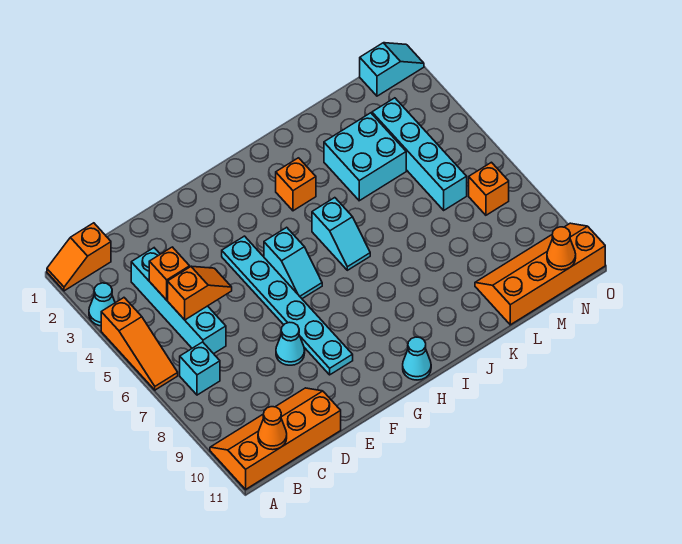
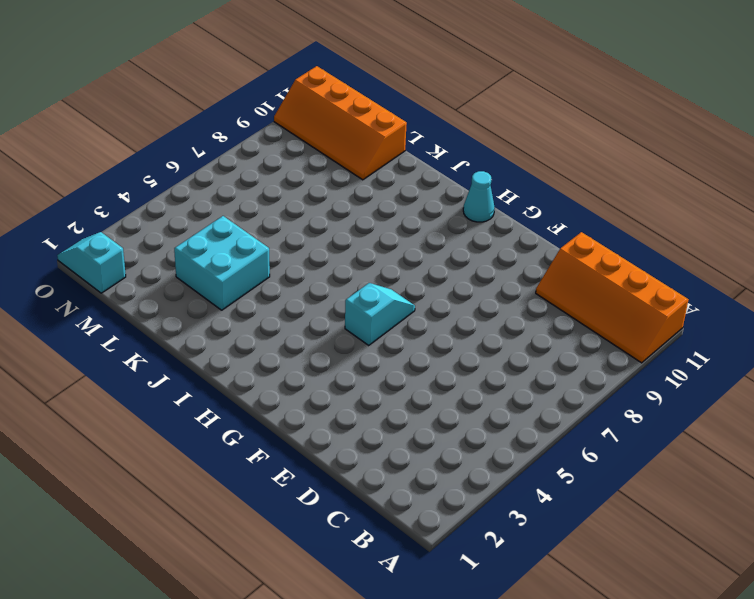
none -> orange slope A1:B1 level 1 top B
none -> cyan cone A3 level 1
none -> orange slope A4:A6 level 1 top 4

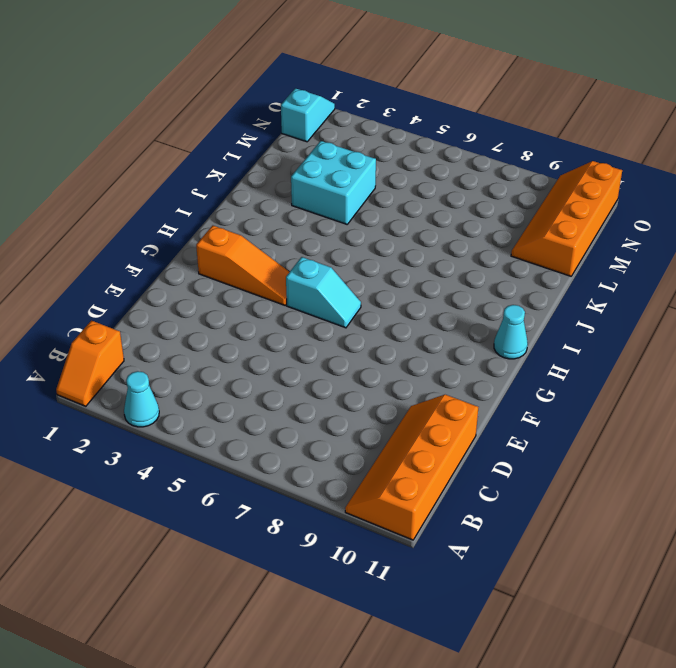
orange slope G2:G4 level 1 top 2 -> orange slope A4:A6 level 1 top 4
none -> cyan brick B7 level 1
none -> cyan brick C3:C6 level 1
none -> cyan cone E8 level 1

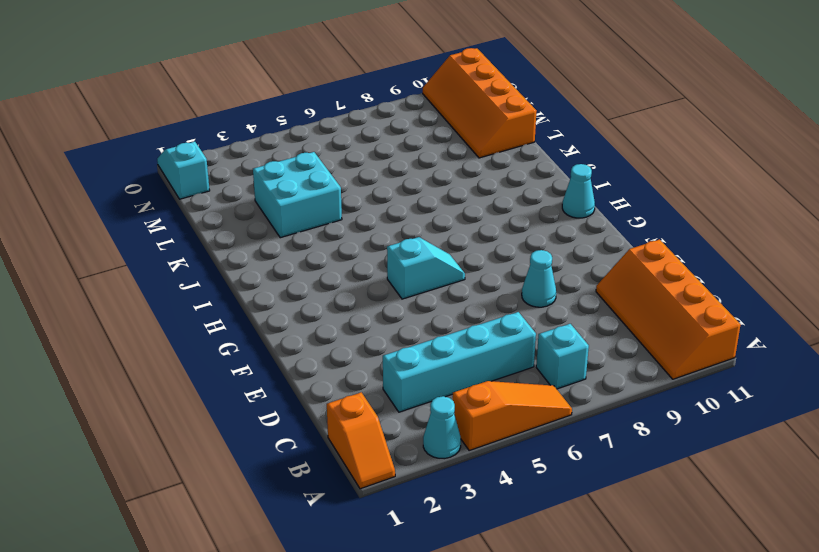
none -> cyan plate F4:F9 level 1
none -> orange brick I3 level 1
none -> cyan slope I5:I6 level 1 top 5

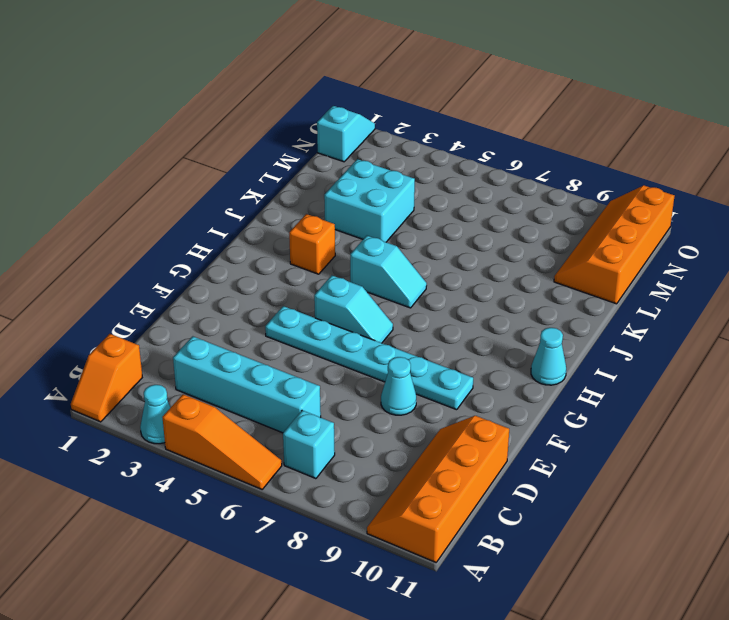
none -> cyan brick M3:M6 level 1
none -> orange brick N7 level 1
none -> orange cone B11 level 2

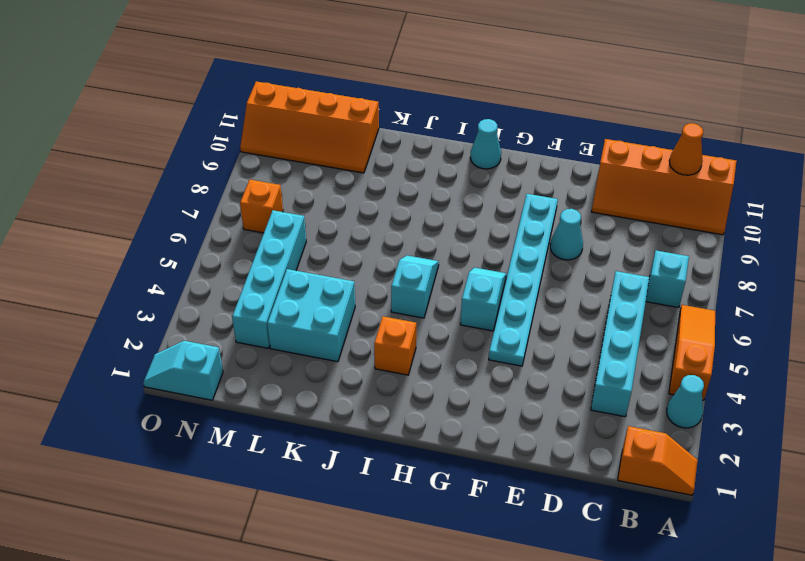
none -> orange brick C4 level 2
none -> orange slope C5:D5 level 2 top C
none -> orange cone N11 level 2

